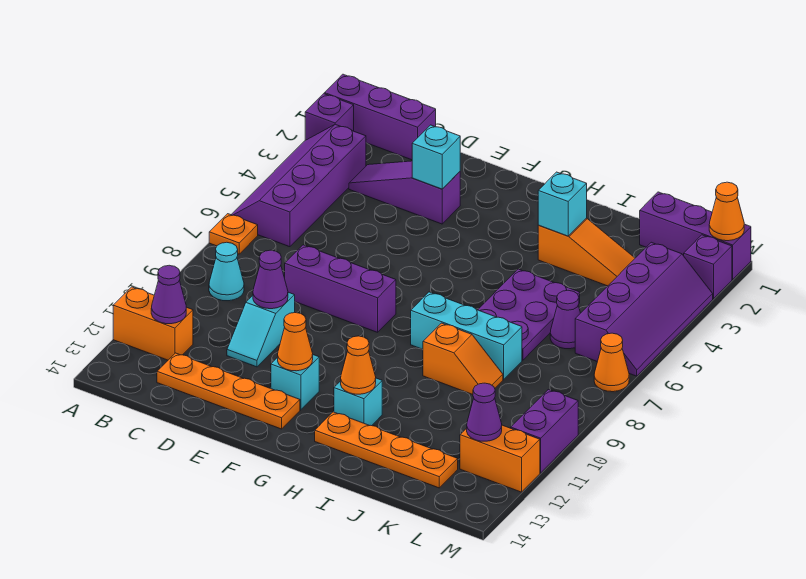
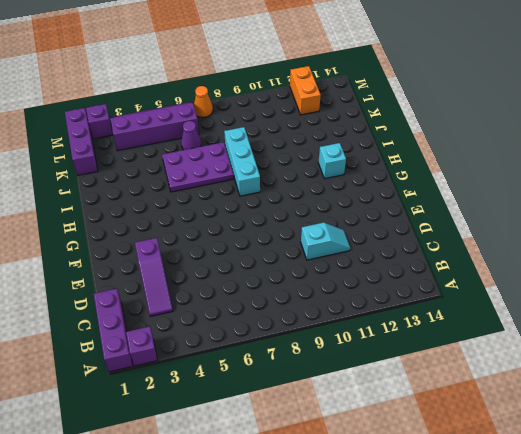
none -> purple slope A3:B6 level 1 top B
none -> orange plate A7 level 1
none -> orange brick A12:B12 level 1
none -> cyan cone B9 level 1

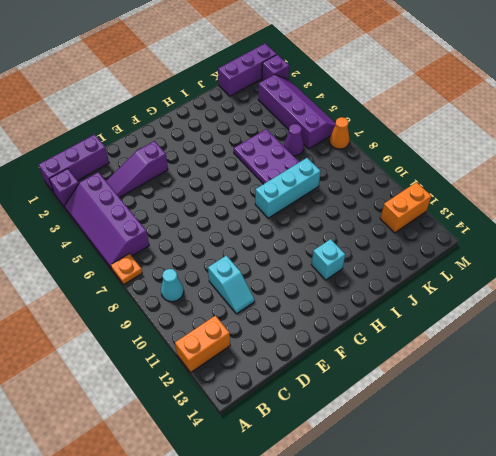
none -> orange plate C13:F13 level 1
none -> purple brick D8:F8 level 1
none -> cyan brick F12 level 1
none -> orange plate H13:K13 level 1

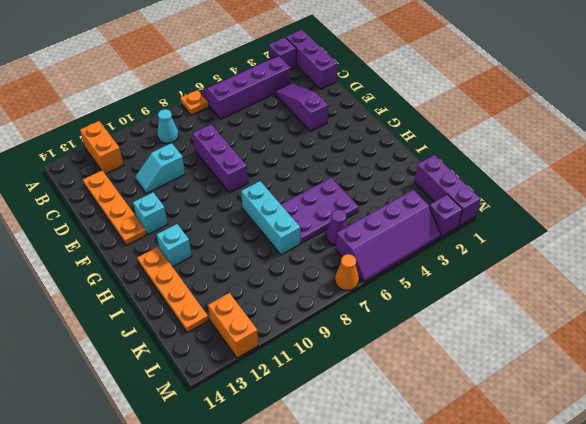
none -> orange slope I3:K3 level 1 top I
none -> orange slope I9:J9 level 1 top I
none -> purple brick M10:M11 level 1
none -> purple cone B12 level 2

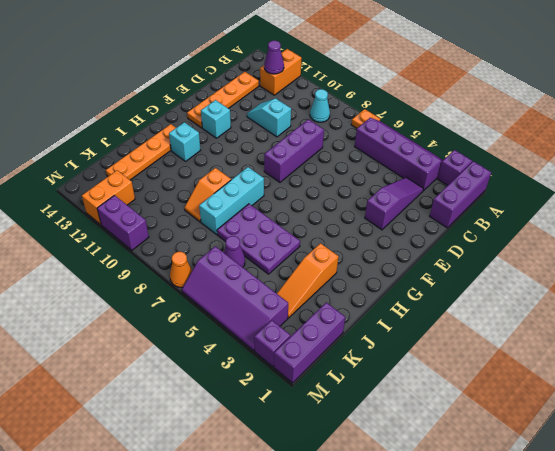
none -> purple cone D10 level 2
none -> cyan brick E3 level 2
none -> orange cone F12 level 2
none -> orange cone H12 level 2

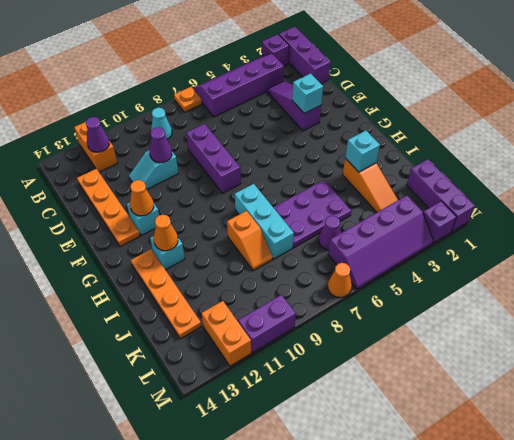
none -> purple cone L12 level 2
none -> orange cone M1 level 2

